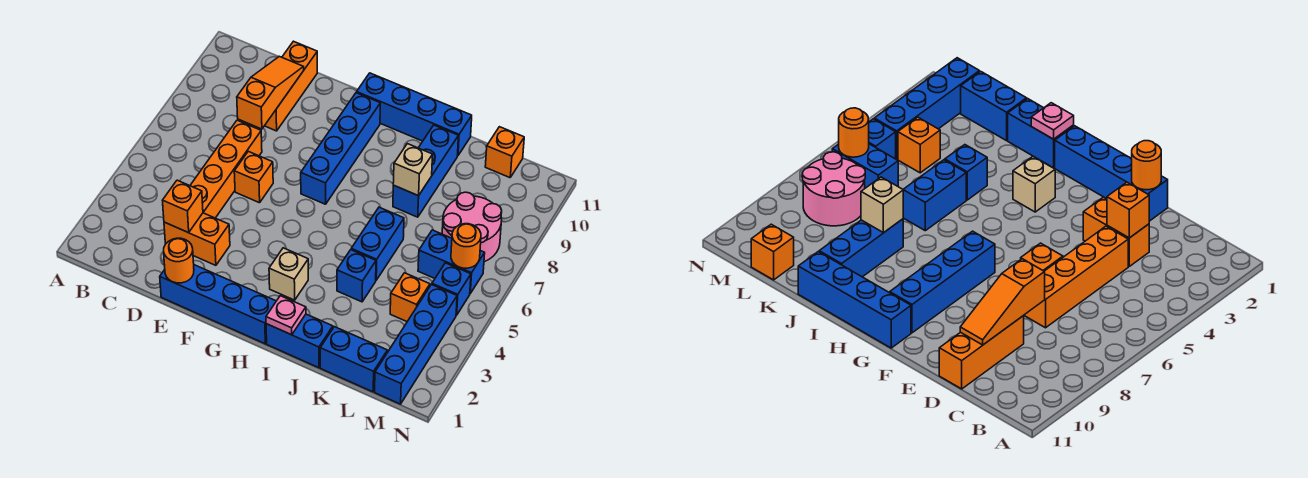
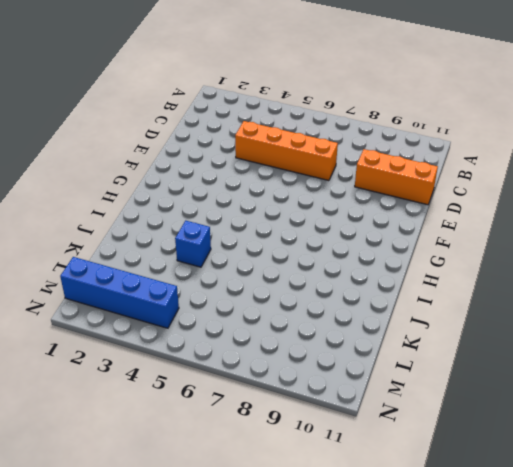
none -> orange brick D3:E3 level 1
none -> blue brick E1:H1 level 1
none -> orange brick E6 level 1

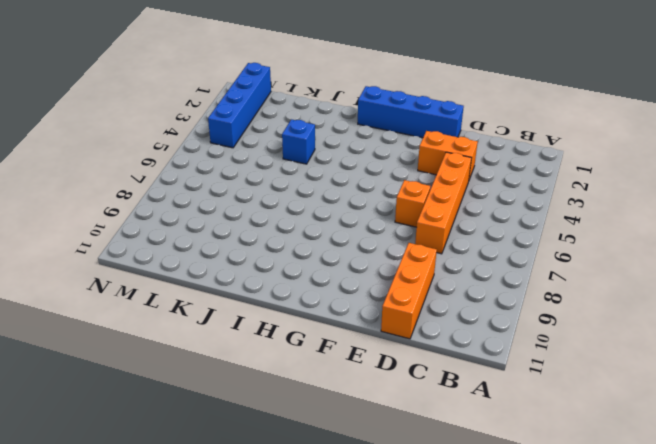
none -> blue brick G7:G10 level 1
none -> blue brick G11:J11 level 1
none -> tan brick H3 level 1

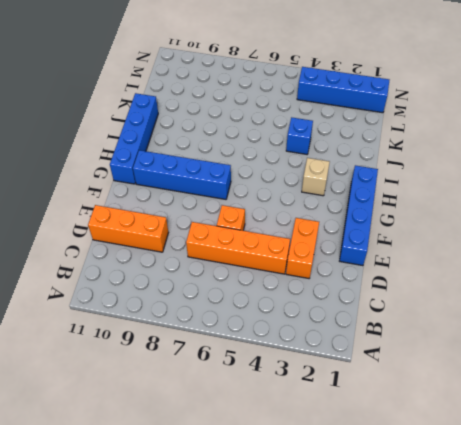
none -> blue brick I1:J1 level 1
none -> blue brick J5:J6 level 1
none -> blue brick J8:J10 level 1

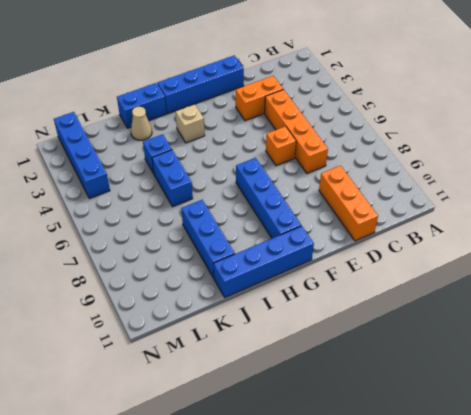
tan cone J2 level 1 -> none
none -> blue brick K1:L1 level 1
none -> orange brick L4 level 1
none -> blue brick L6:M6 level 1

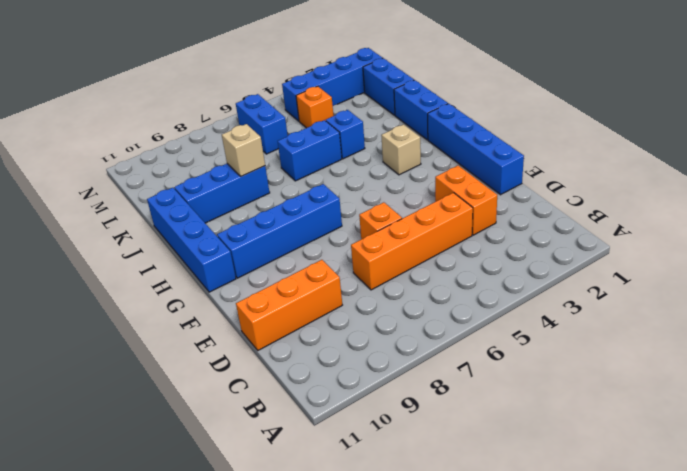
none -> pink round brick L7:M8 level 1
none -> orange brick L11 level 1
none -> blue brick M5 level 1

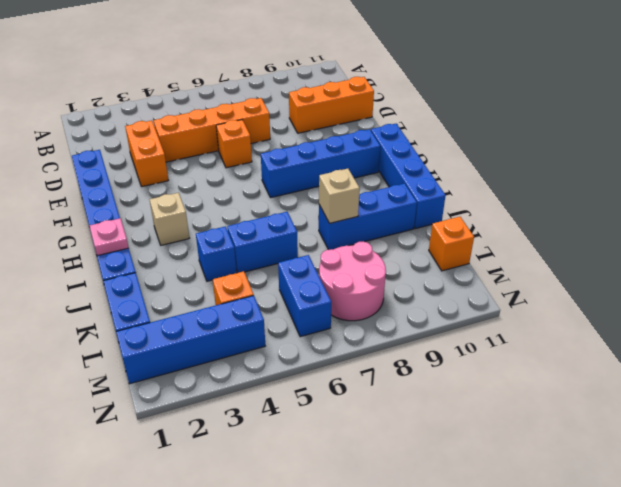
none -> blue brick M5 level 1
none -> orange brick D3 level 2
none -> orange slope D8:D10 level 2 top 8

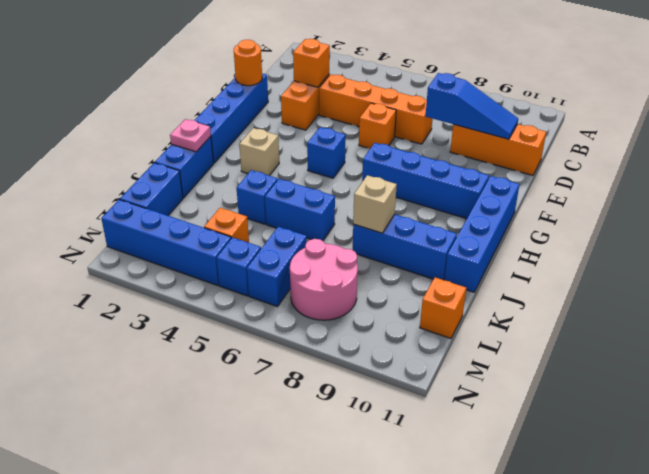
blue slope D8:D10 level 2 top 8 -> orange slope D8:D10 level 2 top 8
blue brick G5 level 1 -> none
none -> orange round brick M6 level 2

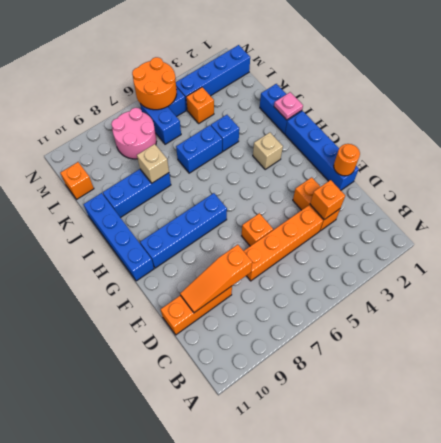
orange round brick M5:N6 level 2 -> orange round brick M6 level 2
none -> blue brick K1:L1 level 1

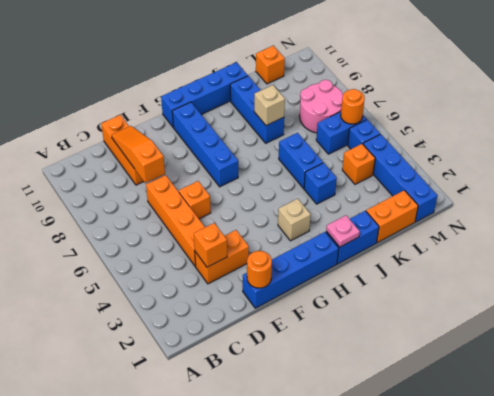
orange brick K1:L1 level 1 -> blue brick K1:L1 level 1

